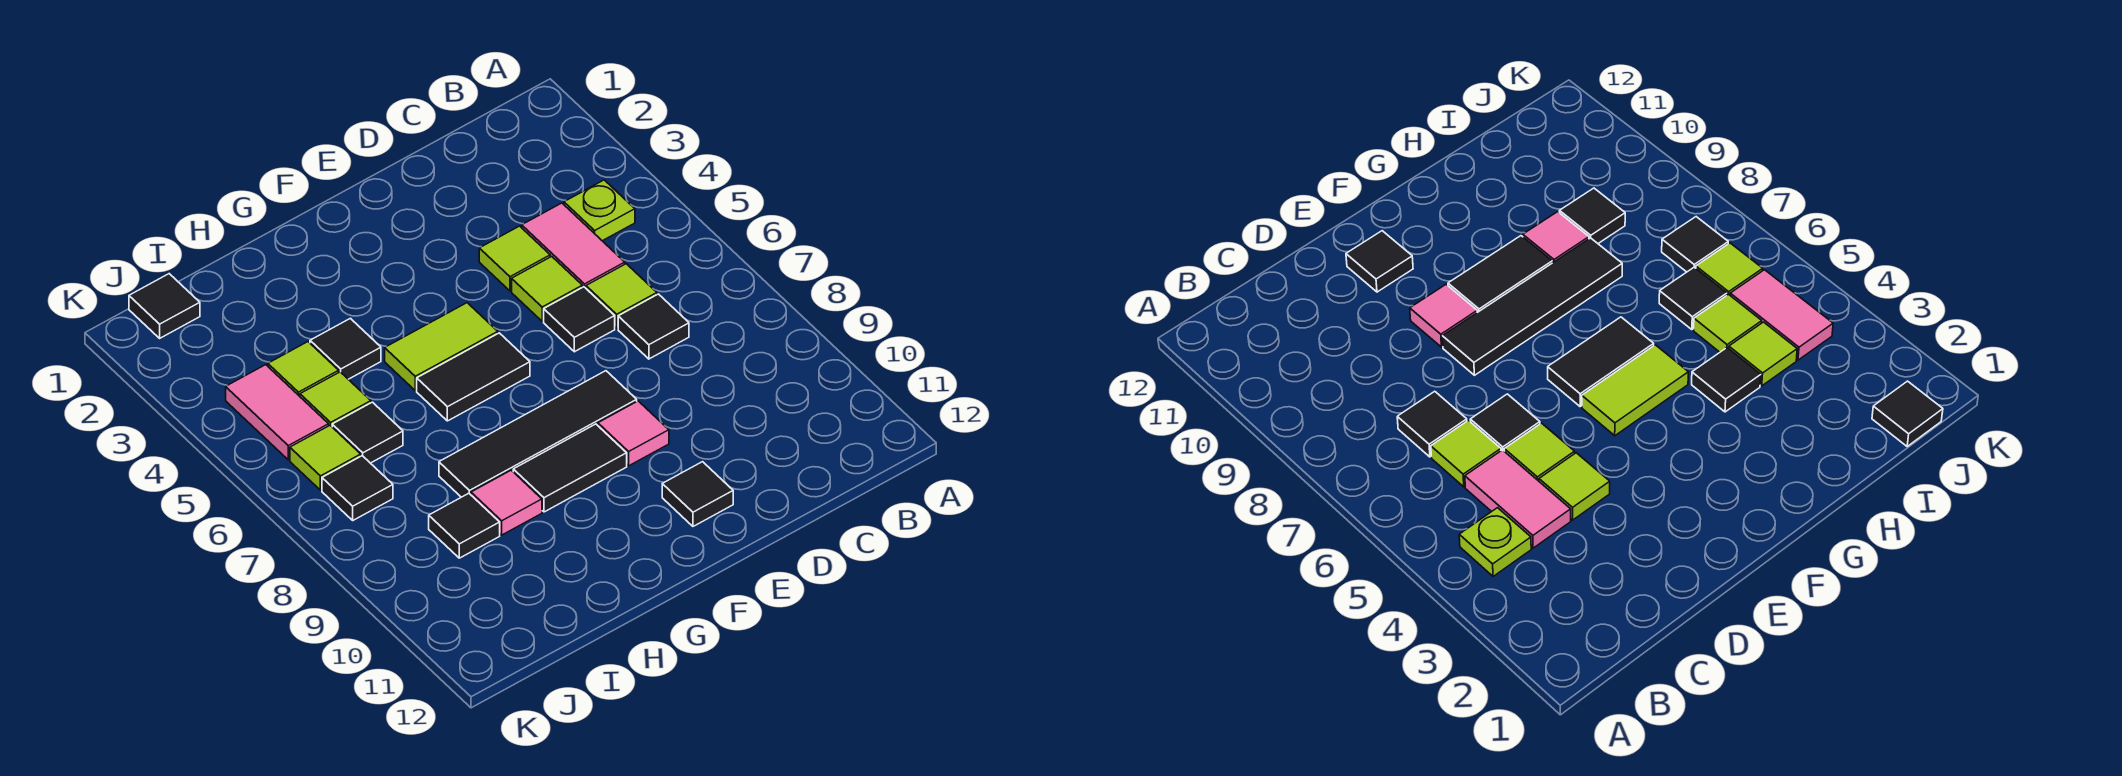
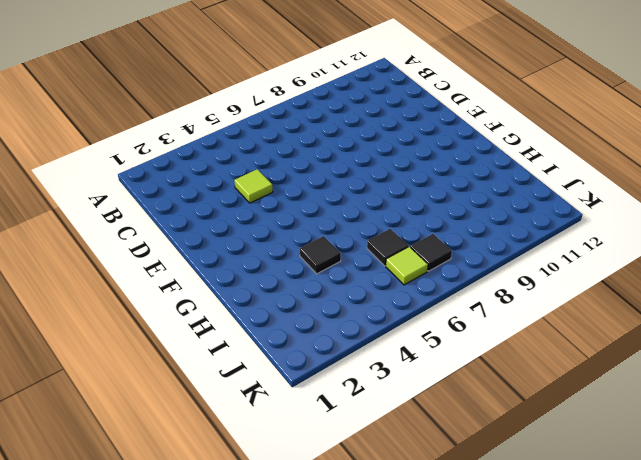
none -> lime plate B4 level 1
none -> pink tile C4:C5 level 1
none -> lime tile C6 level 1

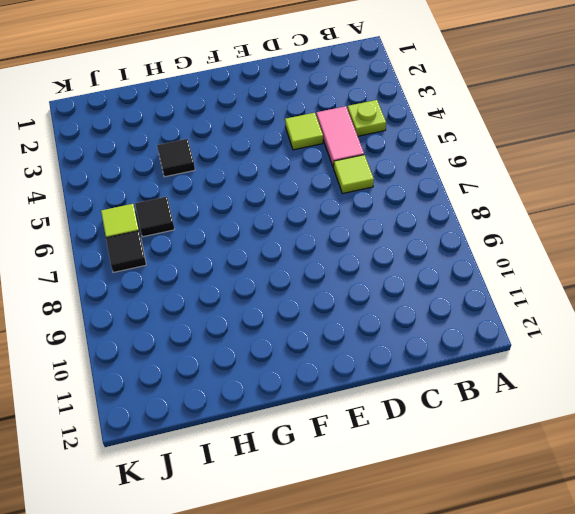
none -> black tile C7 level 1
none -> lime tile D5 level 1
none -> black tile D6 level 1

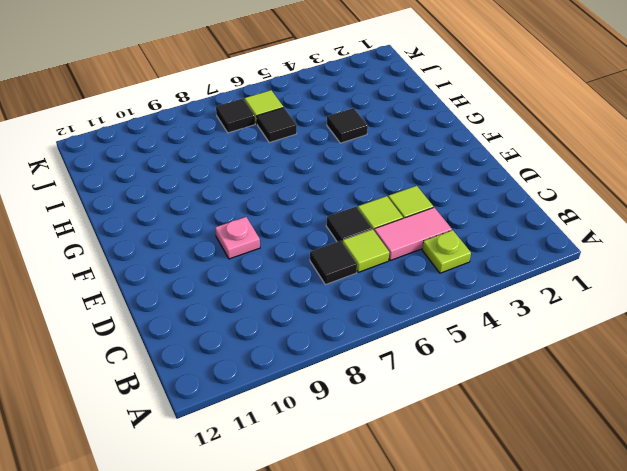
pink plate E9 level 1 -> pink tile E9 level 1
none -> black tile E8:H8 level 1
none -> black tile E11 level 1
none -> lime tile F5:G5 level 1

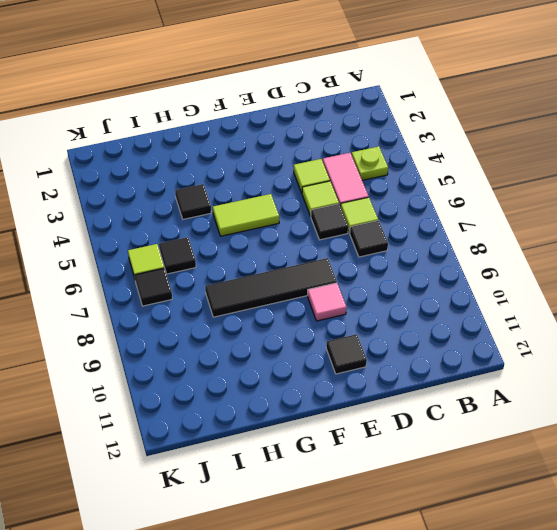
none -> black tile F6:G6 level 1
none -> black tile F9:G9 level 1
none -> pink tile H9 level 1

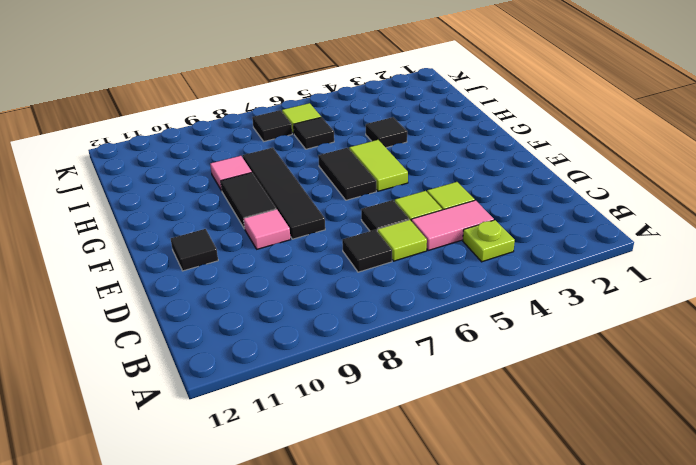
none -> lime tile I4 level 1
none -> lime tile I5 level 1
none -> black tile I9 level 1

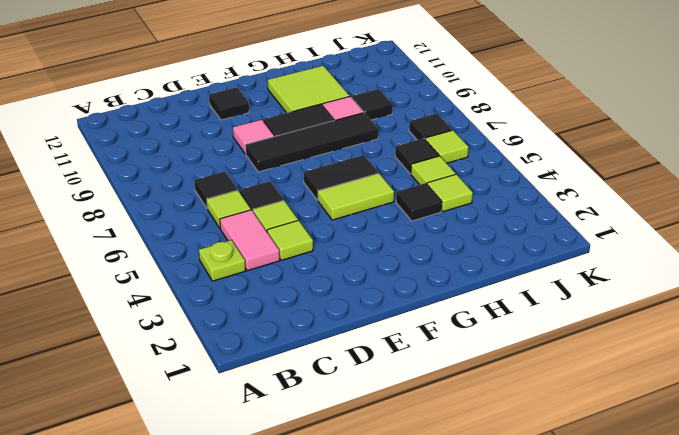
lime tile G10:H11 level 1 -> none
none -> black tile J1 level 1
none -> pink tile J4:J5 level 1

